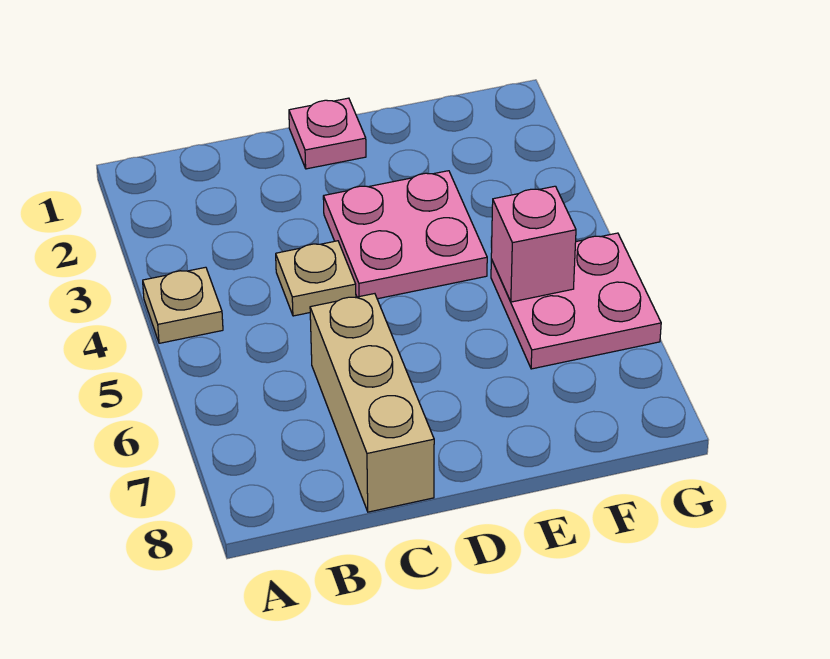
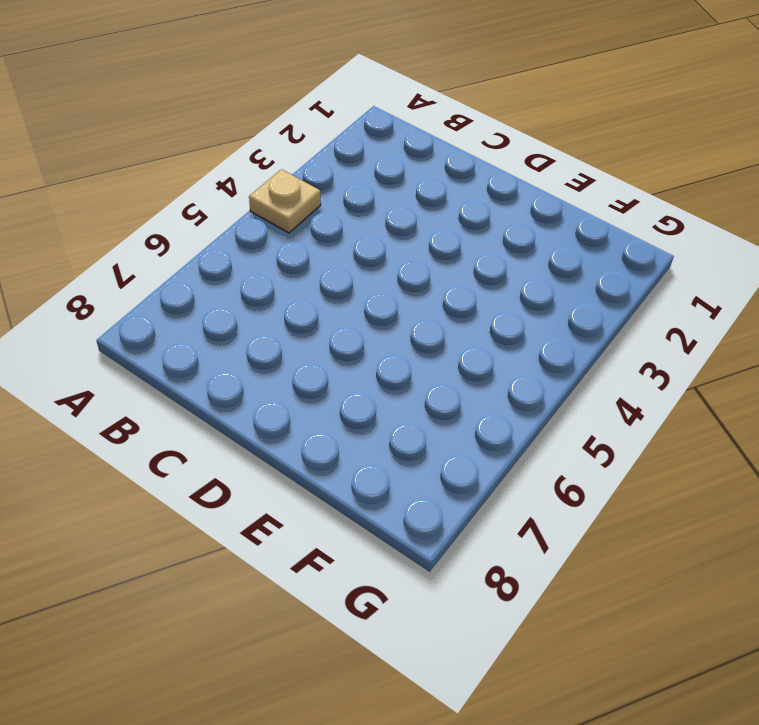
none -> tan plate C4 level 1
none -> tan brick C6:C8 level 1

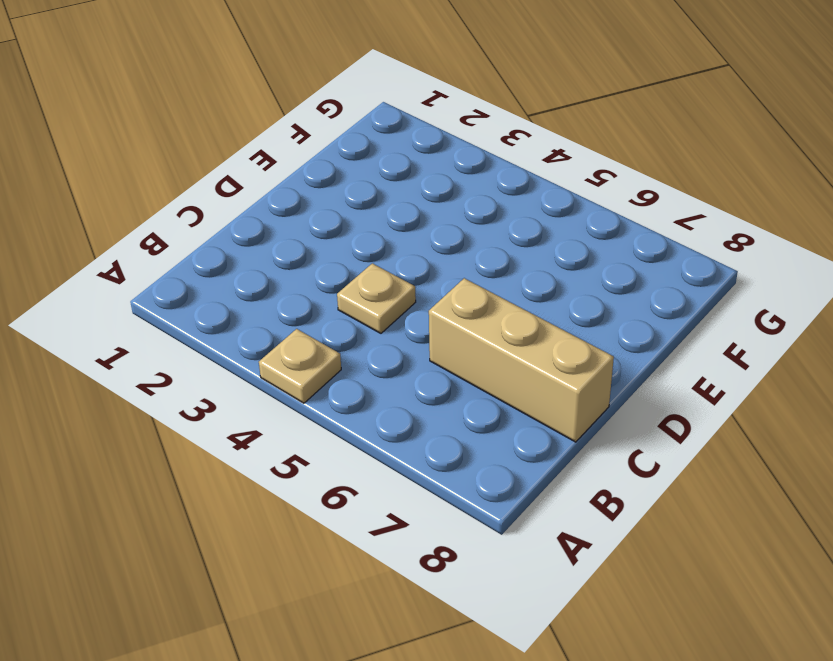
none -> pink plate D1 level 1
none -> pink plate D3:E4 level 1

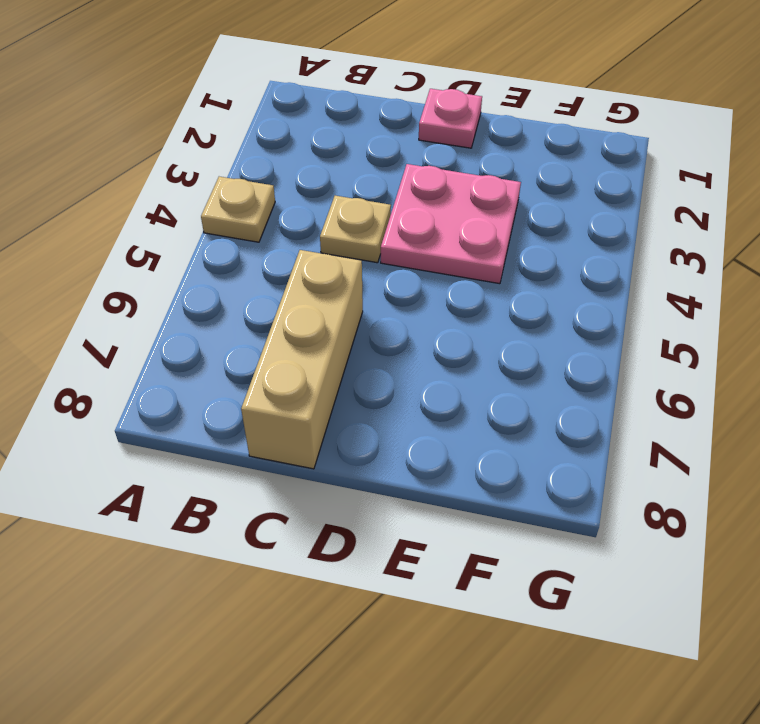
none -> pink plate F5:G6 level 1
none -> pink brick F5 level 2

